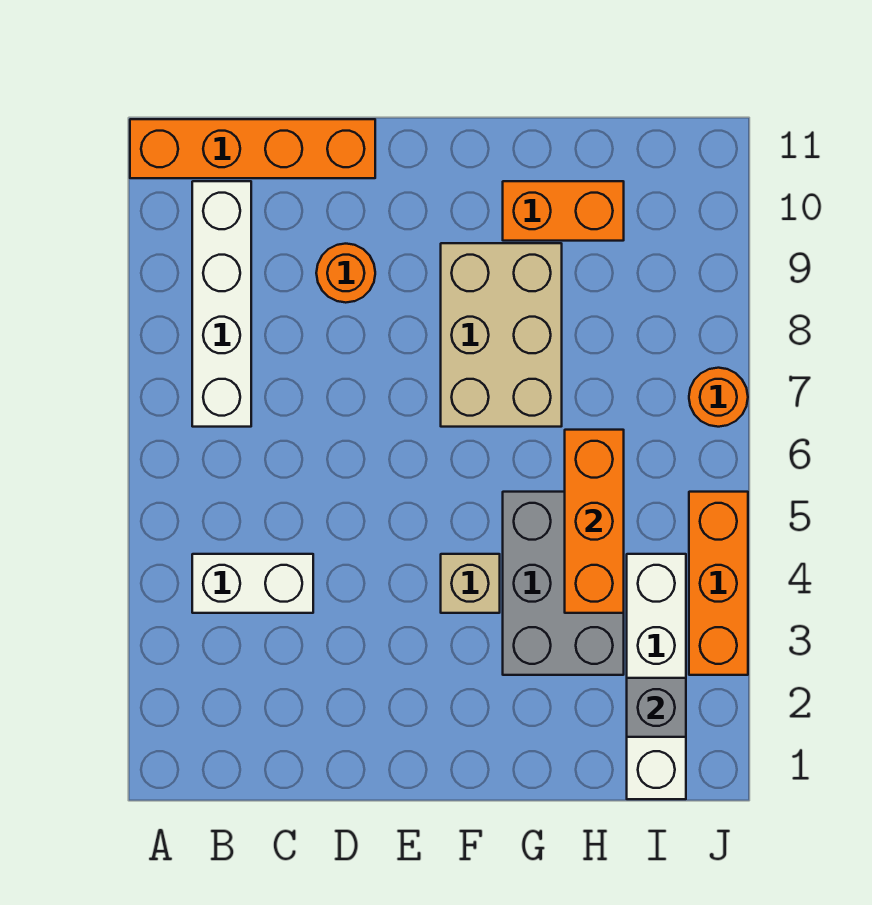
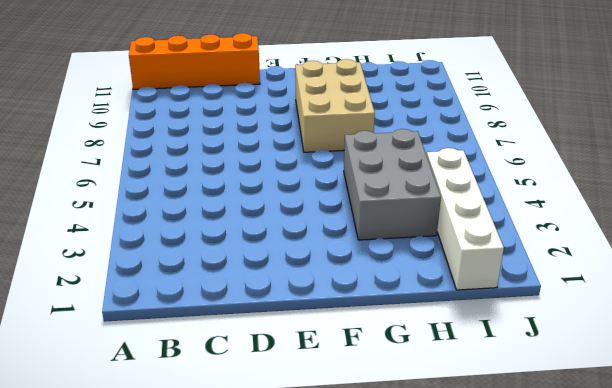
none -> white brick B4:C4 level 1
none -> white brick B7:B10 level 1
none -> orange round brick D9 level 1

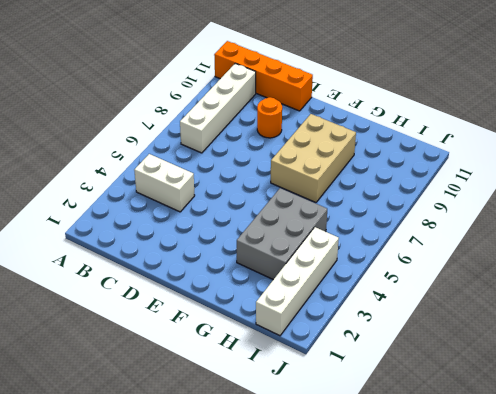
none -> tan brick F4 level 1
none -> orange brick G10:H10 level 1
none -> orange brick J3:J5 level 1

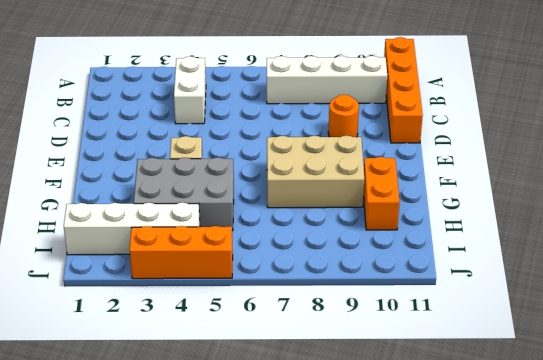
none -> orange round brick J7 level 1
none -> orange brick H4:H6 level 2
none -> grey brick I2 level 2

